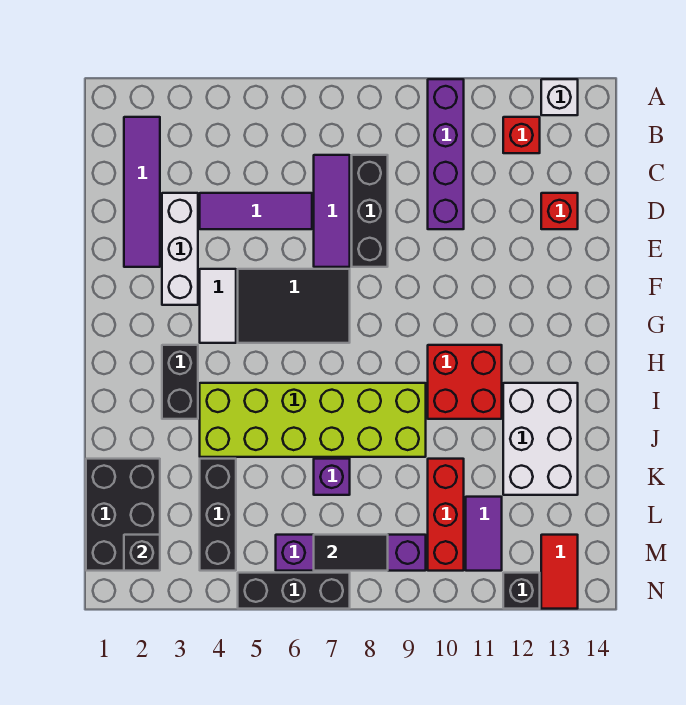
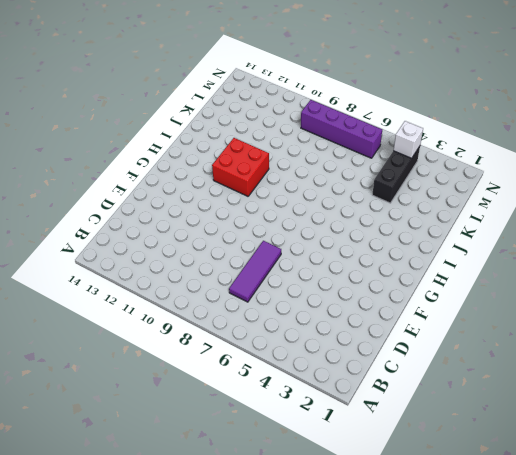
white brick M4 level 2 -> white brick A13 level 1
none -> purple brick A10:D10 level 1
none -> purple tile B2:E2 level 1
none -> red brick B12 level 1

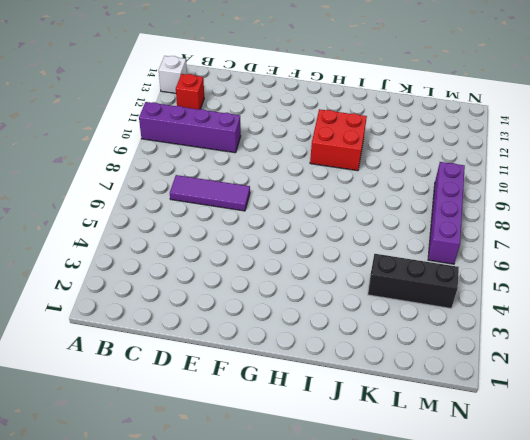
none -> purple tile B2:E2 level 1
none -> black brick C8:E8 level 1
none -> white brick D3:F3 level 1

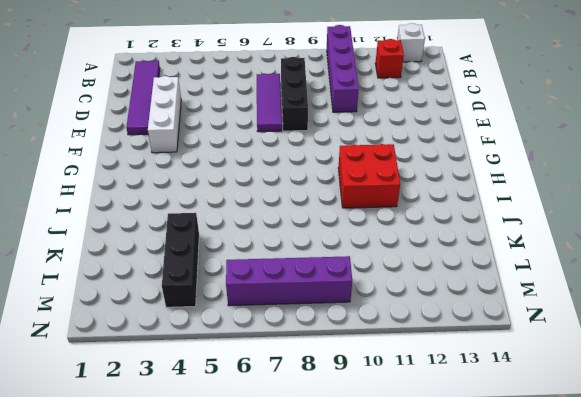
none -> purple tile D4:D6 level 1
none -> red brick D13 level 1
none -> white tile F4:G4 level 1

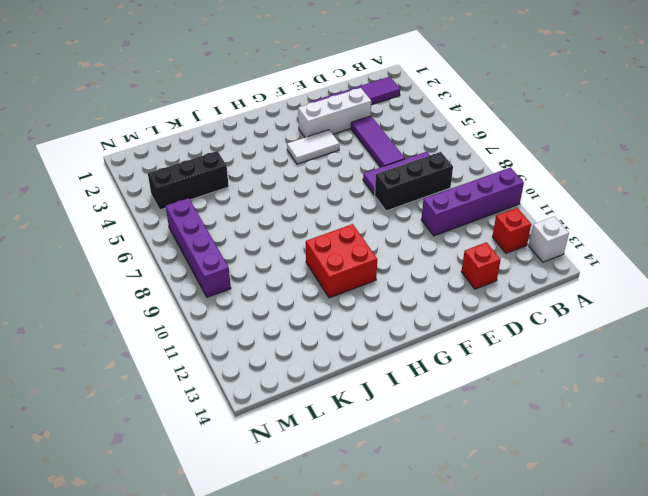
none -> black tile F5:G7 level 1
none -> black brick H3:I3 level 1
none -> lime brick I4:J9 level 1

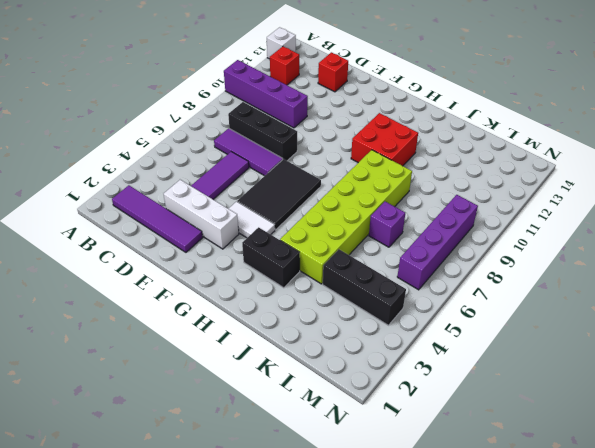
none -> white brick I12:K13 level 1
none -> black brick K1:M2 level 1
none -> red brick K10:M10 level 1

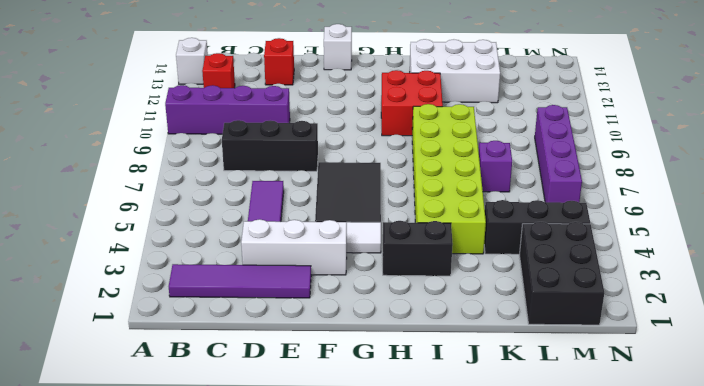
white brick F14 level 1 -> none
black brick L1:M3 level 1 -> black brick K1:M2 level 1
none -> purple tile C7:E7 level 1
none -> red brick K10:M10 level 1
none -> purple tile L11:M11 level 1

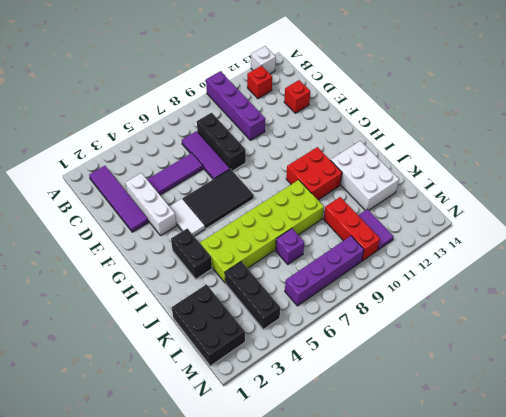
none -> red tile M13:N13 level 1
none -> black brick N5:N7 level 1
none -> black brick N12 level 1

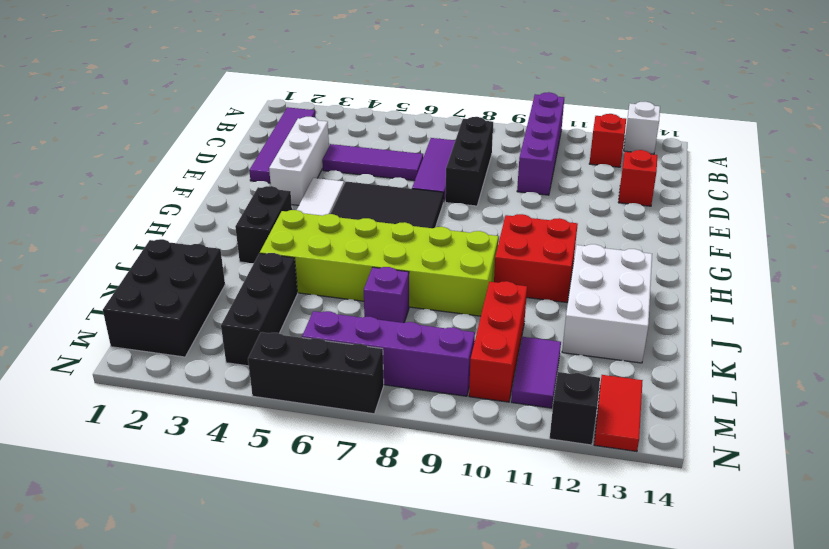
none -> black brick M2 level 2
none -> black tile M7:M8 level 2

